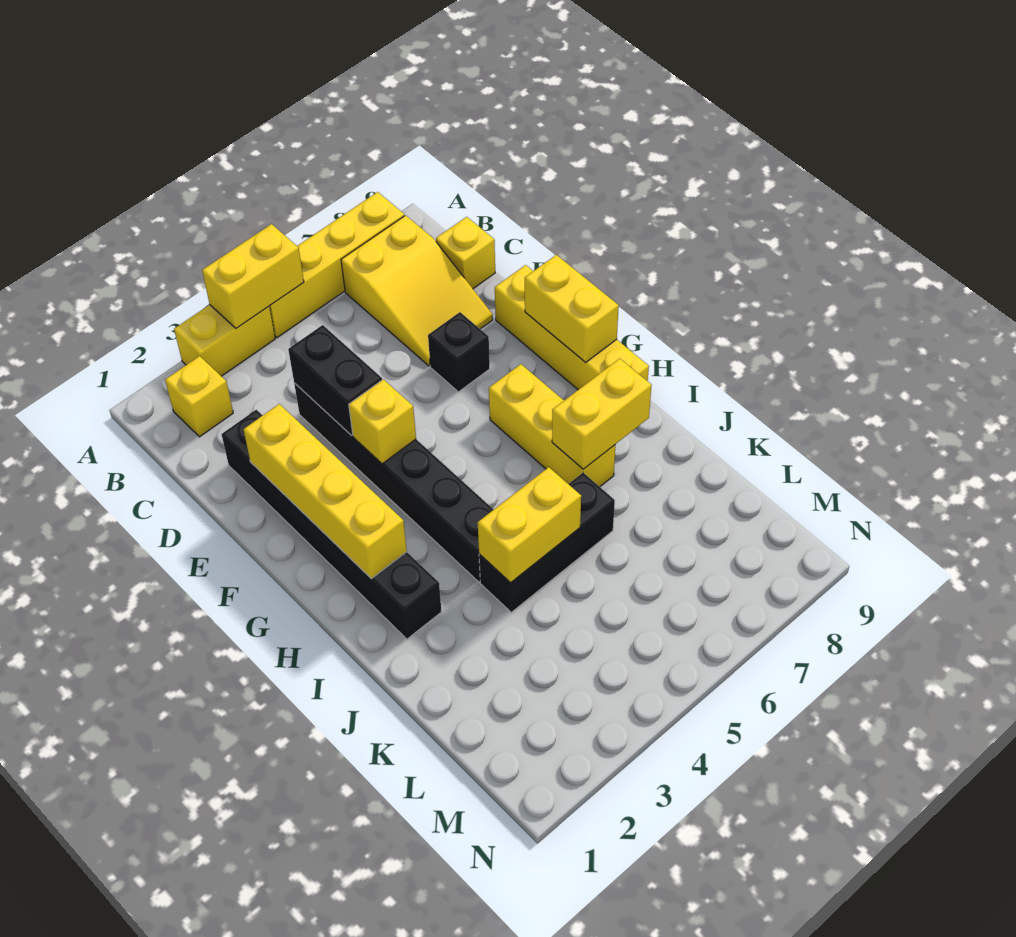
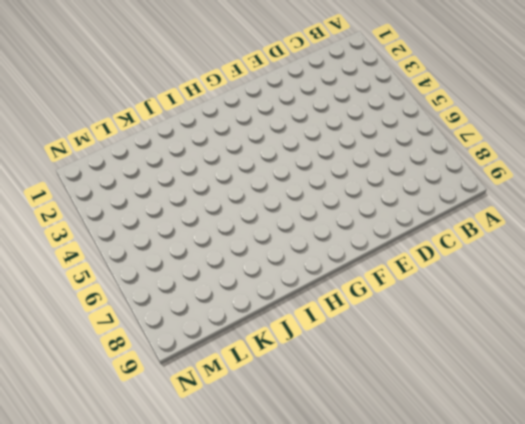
none -> yellow brick A3:A4 level 1
none -> yellow brick A5:A8 level 1
none -> yellow brick B2 level 1

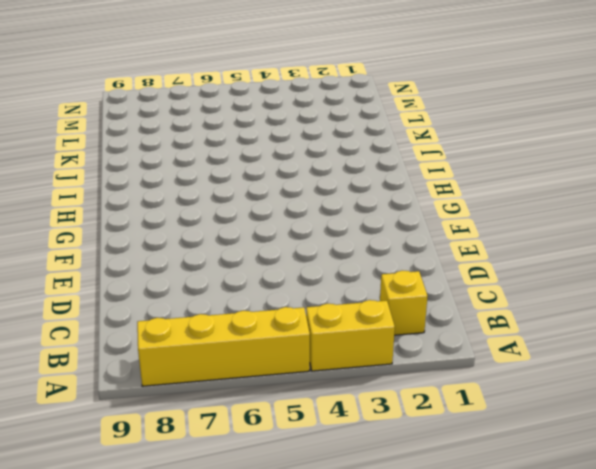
none -> yellow slope B7:D8 level 1 top B
none -> yellow brick C9 level 1
none -> black brick D2:I2 level 1

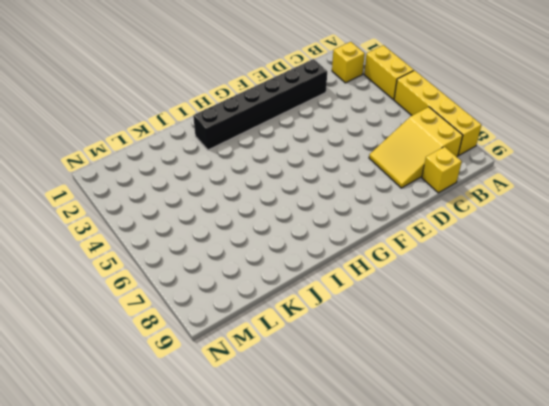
none -> black brick D4:I4 level 1
none -> black brick E7 level 1
none -> yellow brick E9:H9 level 1

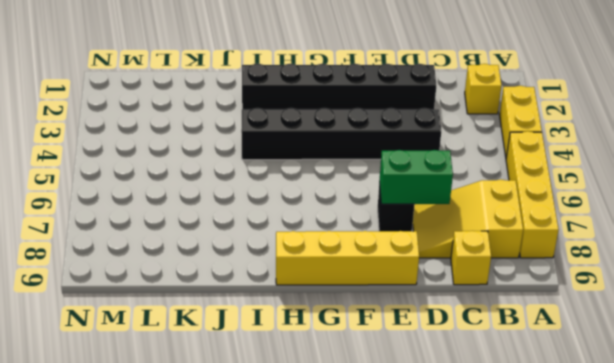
green brick D7:E7 level 2 -> none
none -> yellow brick G7:I7 level 1
none -> black brick J4:J6 level 1
none -> yellow brick A4:A5 level 2

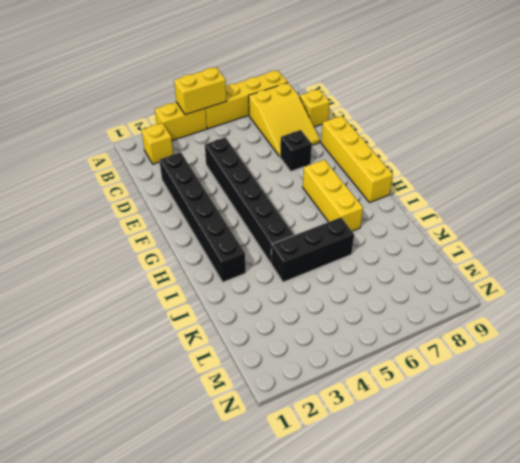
none -> black brick D4:E4 level 2
none -> yellow brick E2:H2 level 2
none -> yellow brick F4 level 2

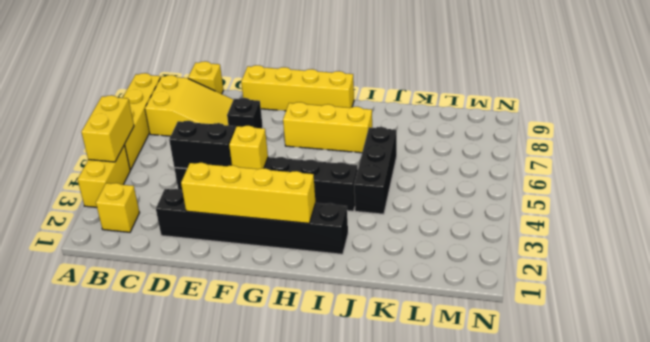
none -> yellow brick F9:G9 level 2
none -> yellow brick I7:I8 level 2
none -> yellow brick J4:J5 level 2

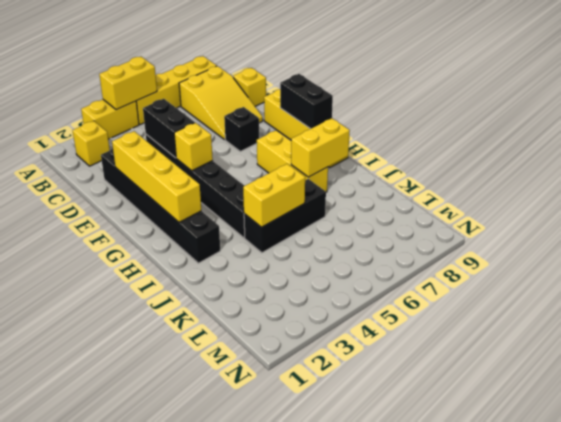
black brick F9:G9 level 2 -> yellow brick F9:G9 level 2

